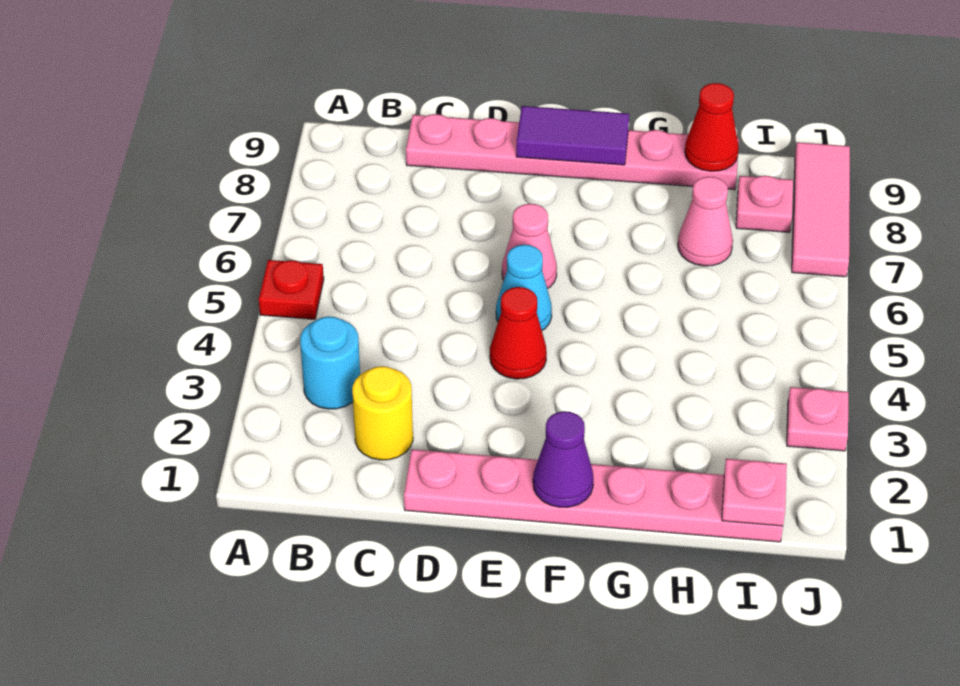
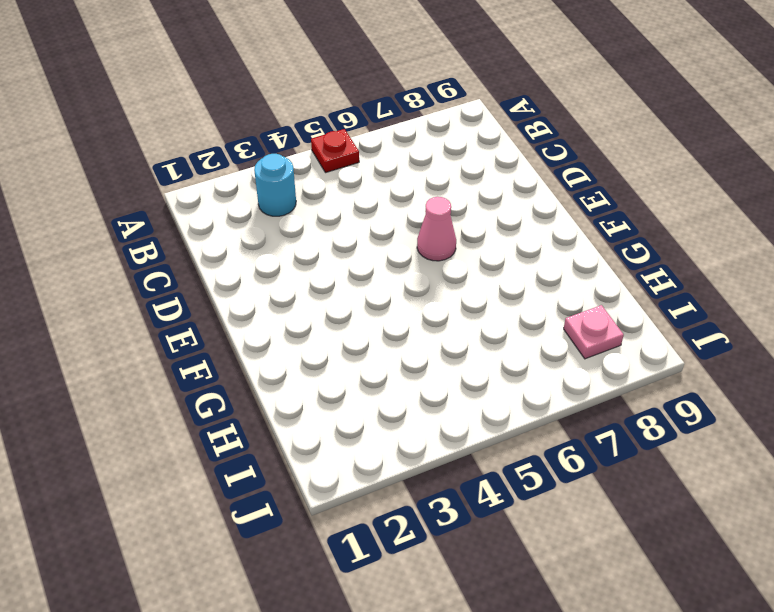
none -> yellow round brick C2 level 1
none -> pink plate C9:H9 level 1
none -> pink plate D1:I1 level 1

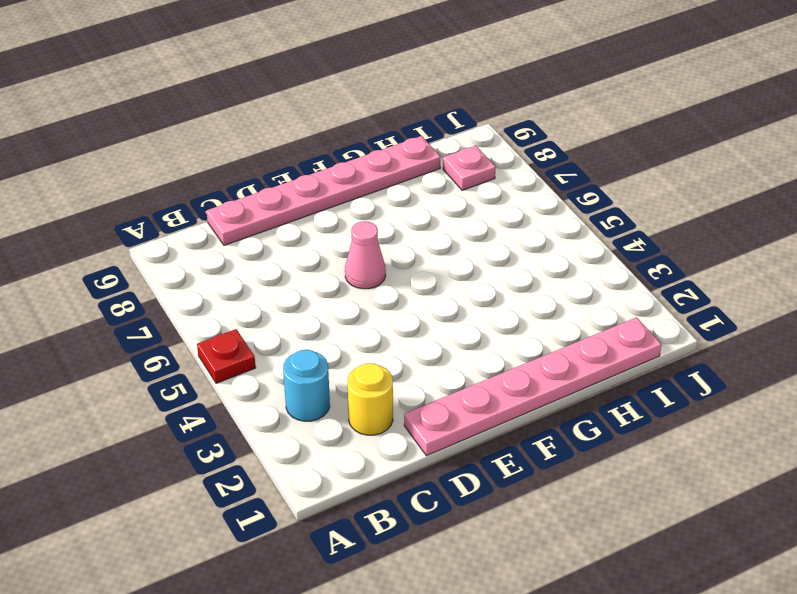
none -> red cone E4 level 1
none -> cyan cone E5 level 1
none -> pink cone H7 level 1

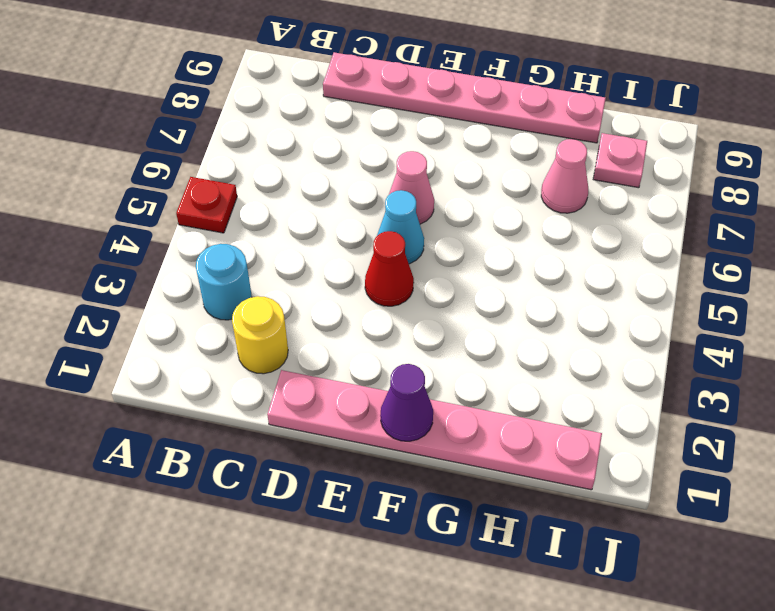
none -> pink plate J3 level 1
none -> pink tile J7:J9 level 1
none -> purple tile E9:F9 level 2

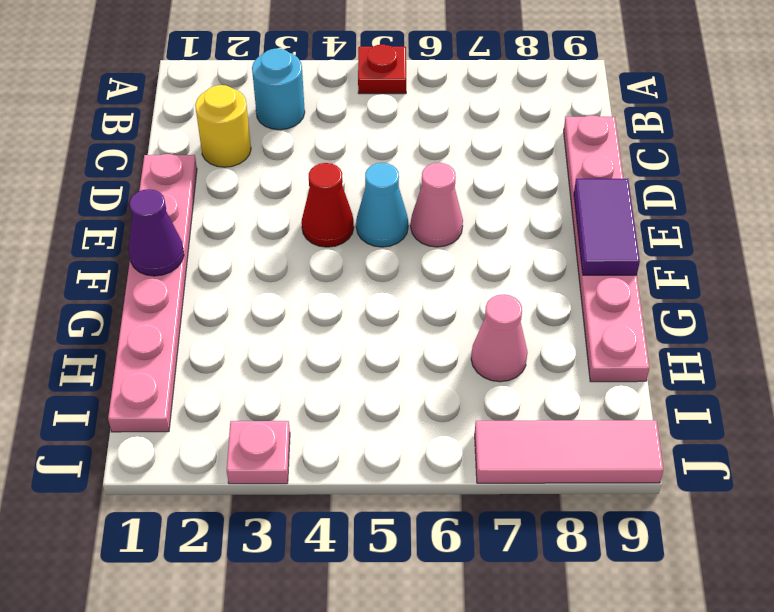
none -> pink plate I8 level 1
none -> red cone H9 level 2
none -> pink plate I1 level 2

